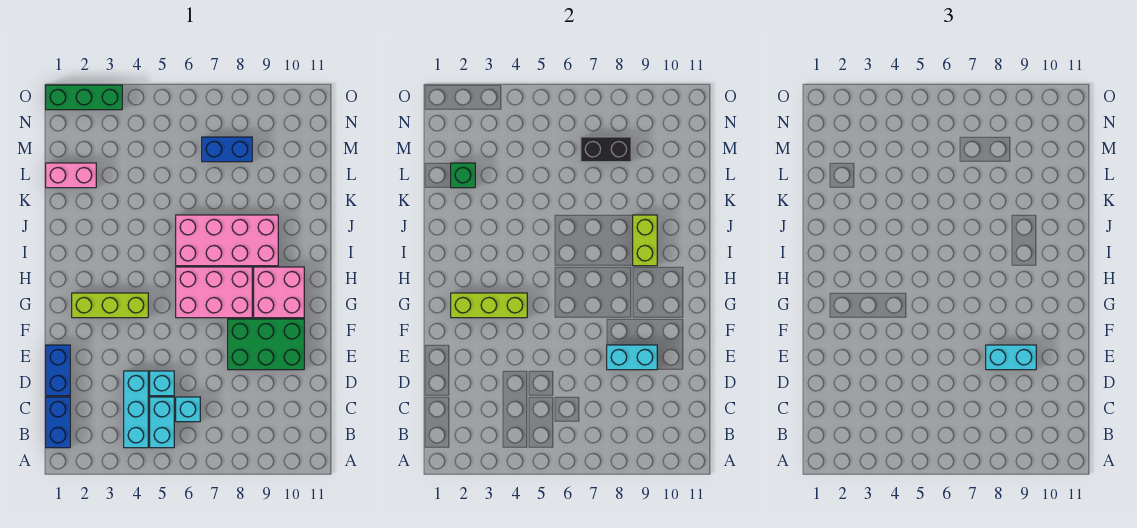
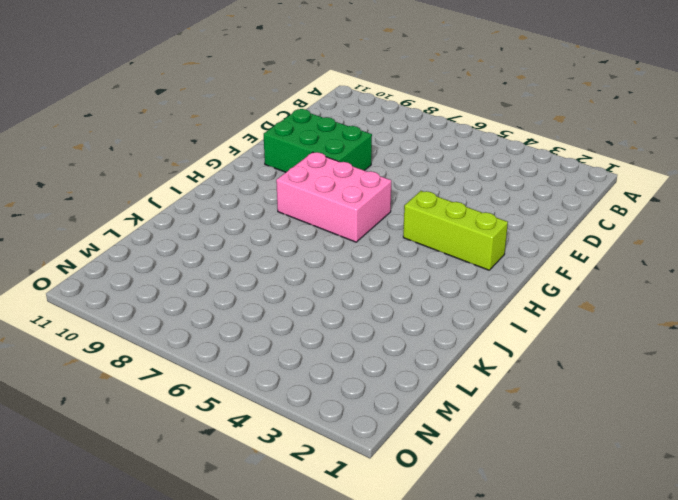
none -> blue brick B1:C1 level 1
none -> cyan brick B4:D4 level 1
none -> cyan brick B5:C5 level 1

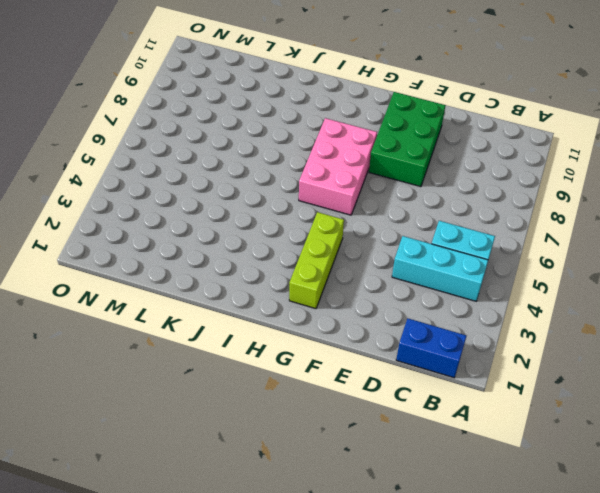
none -> cyan brick C6 level 1
none -> blue brick D1:E1 level 1
none -> cyan brick D5 level 1

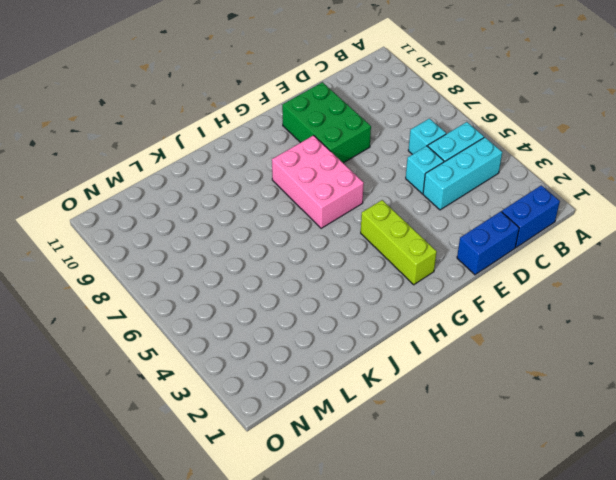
none -> pink brick G9:H10 level 1
none -> pink brick I6:J9 level 1
none -> pink brick L1:L2 level 1

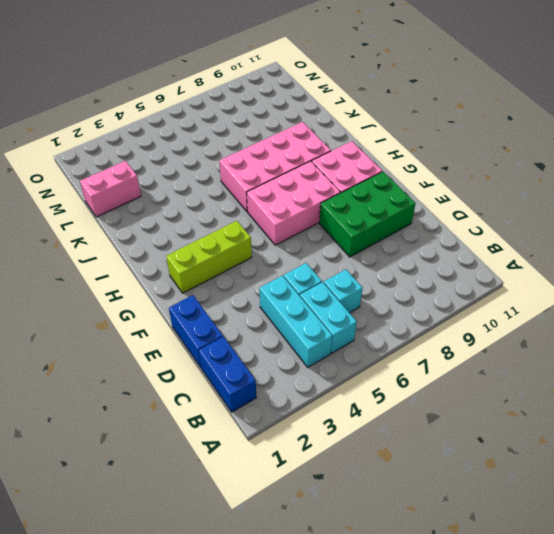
none -> blue brick M7:M8 level 1
none -> green brick O1:O3 level 1
none -> cyan brick E8:E9 level 2

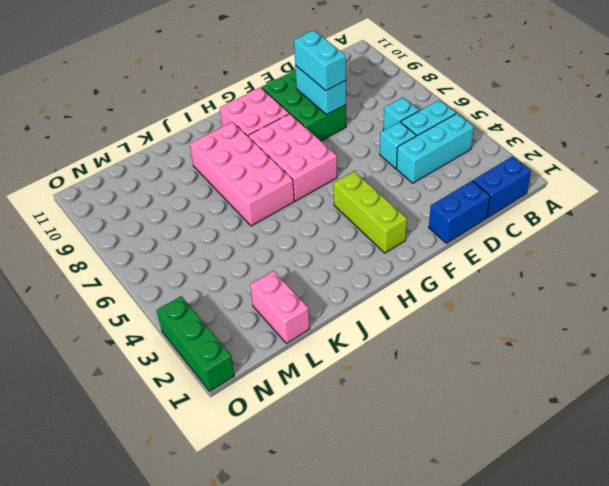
none -> blue brick M7:M8 level 1
none -> lime brick G2:G4 level 2
none -> lime brick I9:J9 level 2

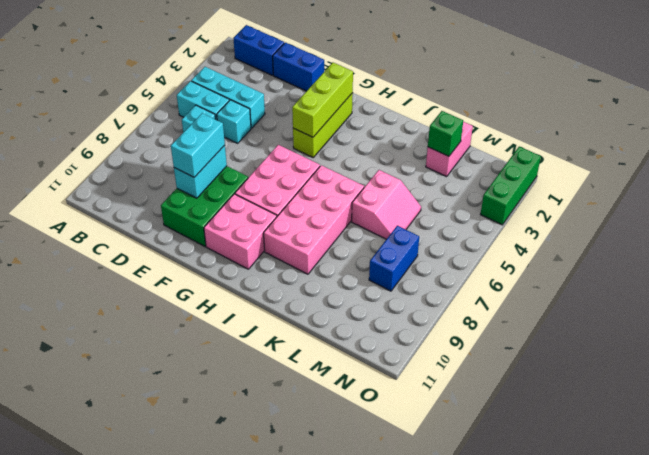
pink slope K5:L6 level 1 top K -> none
none -> lime brick I9:J9 level 2
none -> black brick M7:M8 level 2

